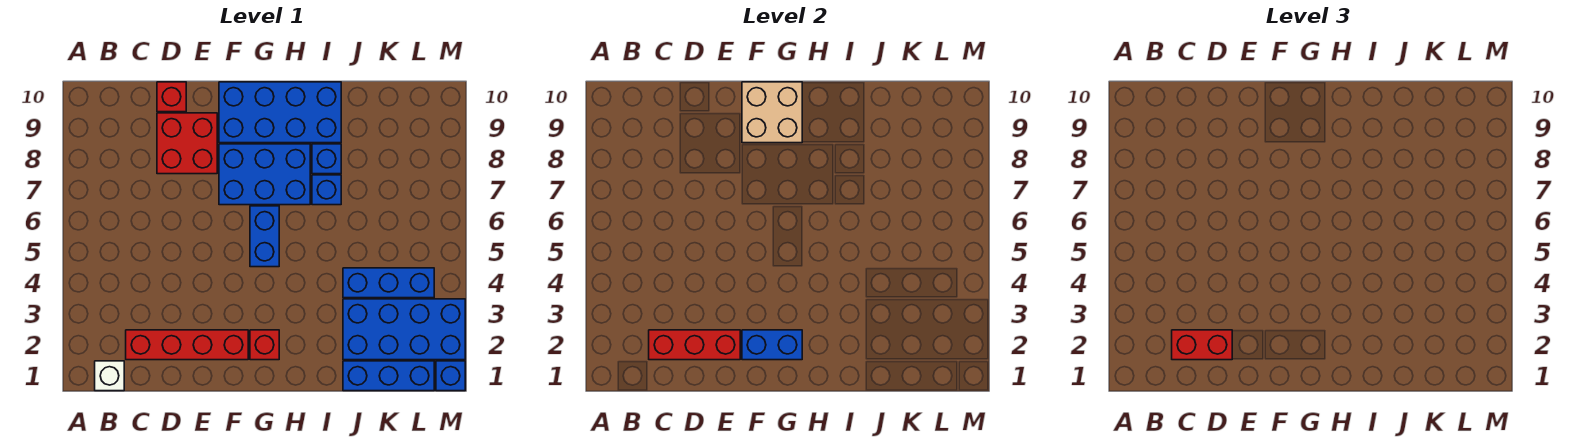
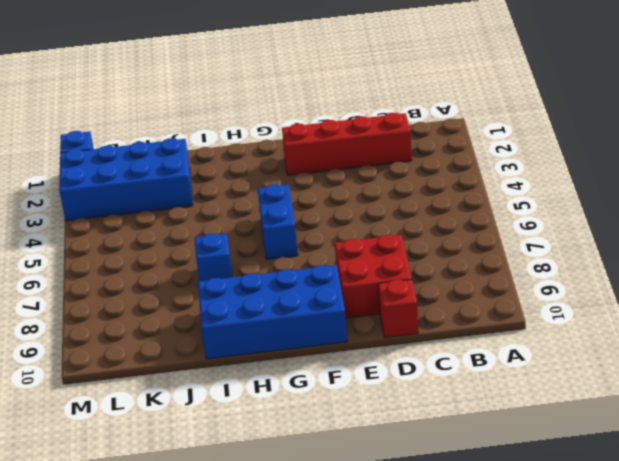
none -> white brick B1 level 1
none -> blue brick F7:H8 level 1
none -> red brick G2 level 1

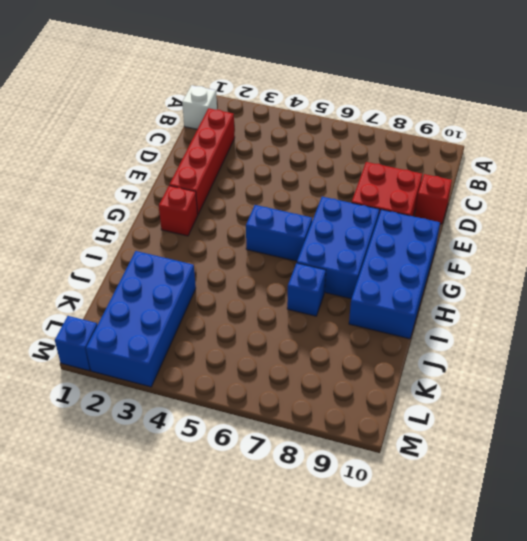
none -> blue brick I8 level 1
none -> blue brick J1:L1 level 1
none -> blue brick J4:L4 level 1

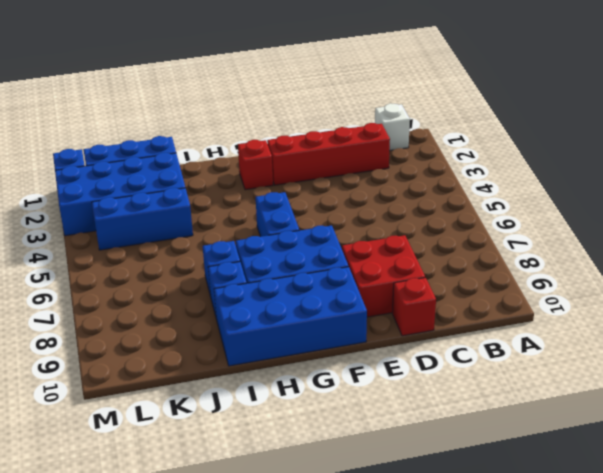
none -> red brick C2:E2 level 2
none -> blue brick F2:G2 level 2
none -> tan brick F9:G10 level 2

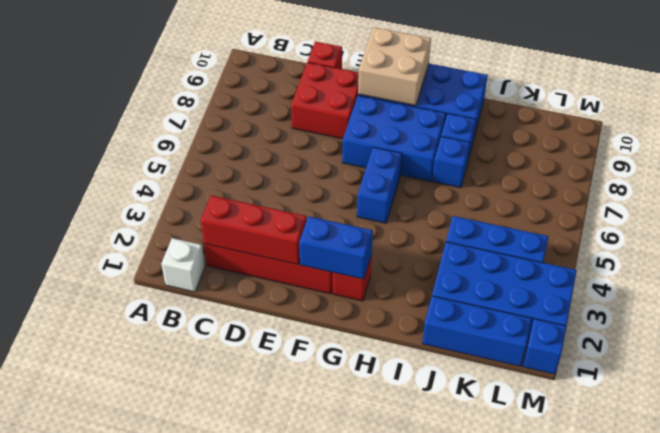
none -> red brick C2:D2 level 3

